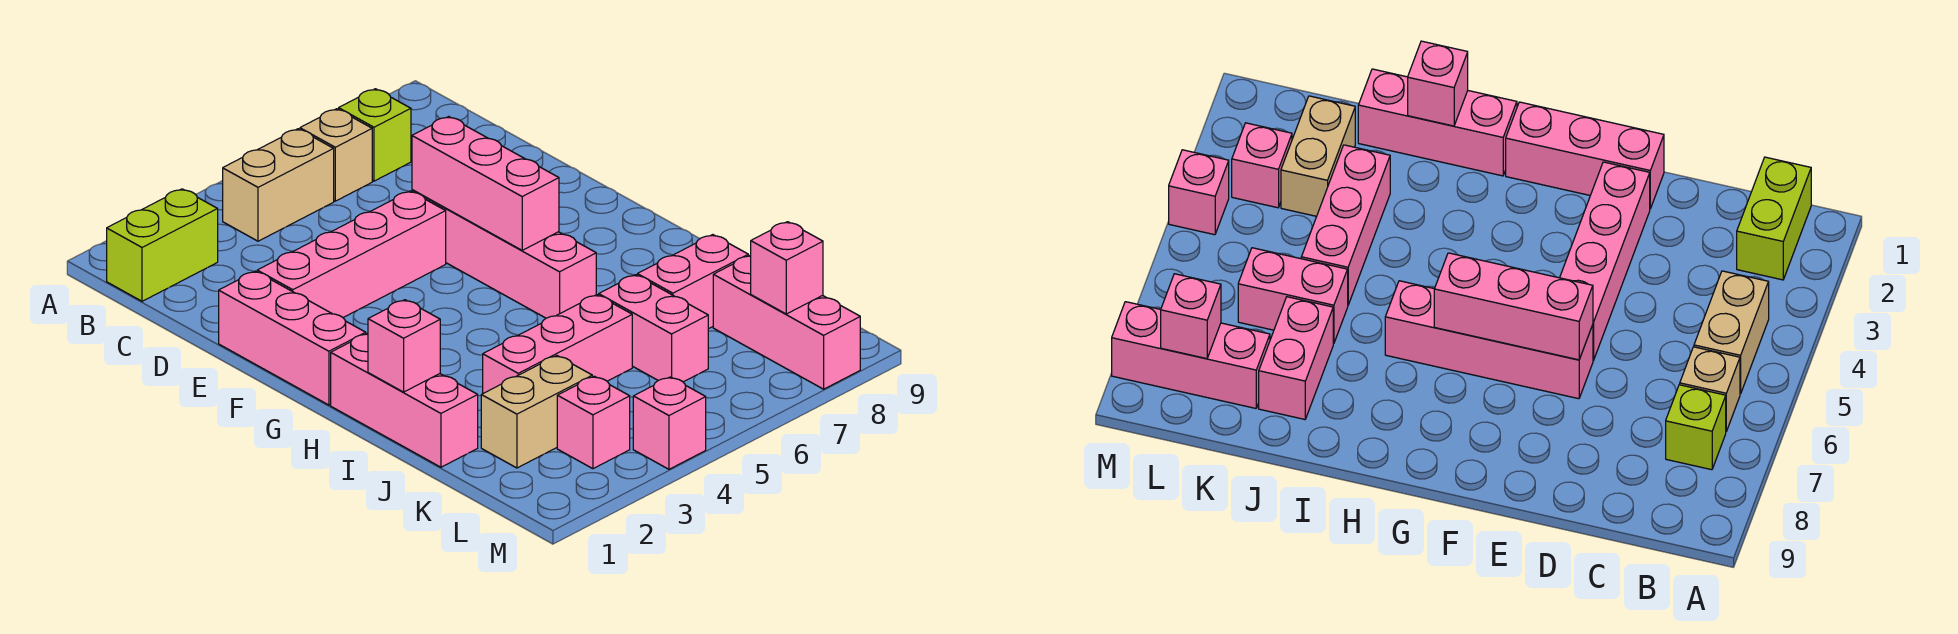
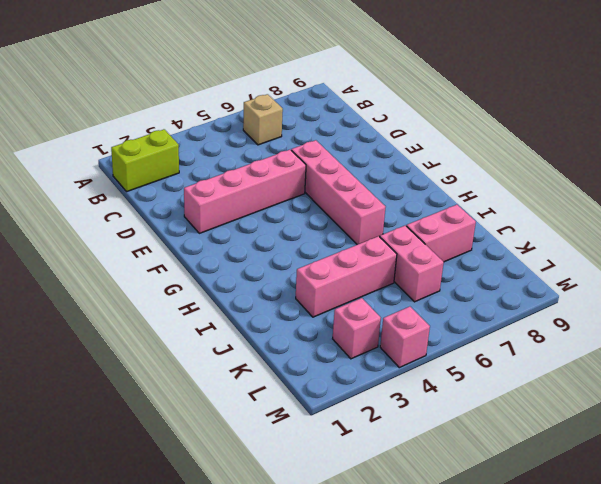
none -> tan brick B4:B5 level 1
none -> lime brick B7 level 1
none -> pink brick E1:G1 level 1

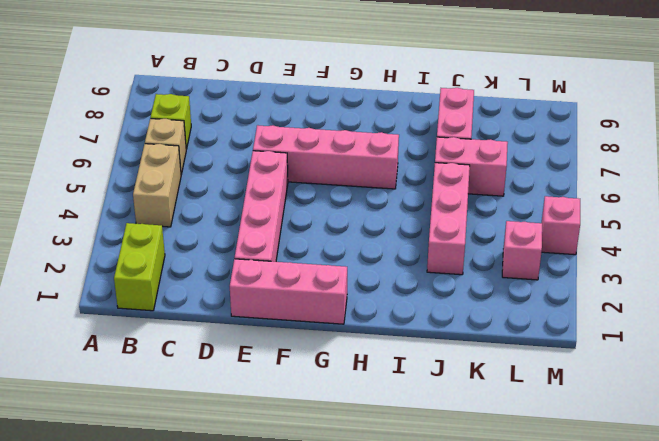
none -> pink brick H1:J1 level 1
none -> tan brick K2:K3 level 1
none -> pink brick K8:M8 level 1

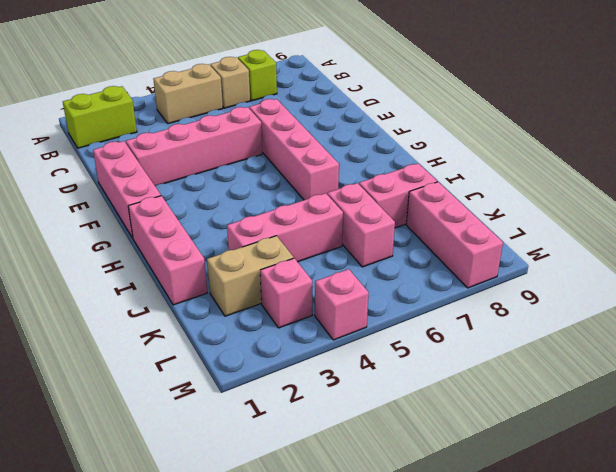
none -> pink brick E6:G6 level 2
none -> pink brick I1 level 2
none -> pink brick L8 level 2

